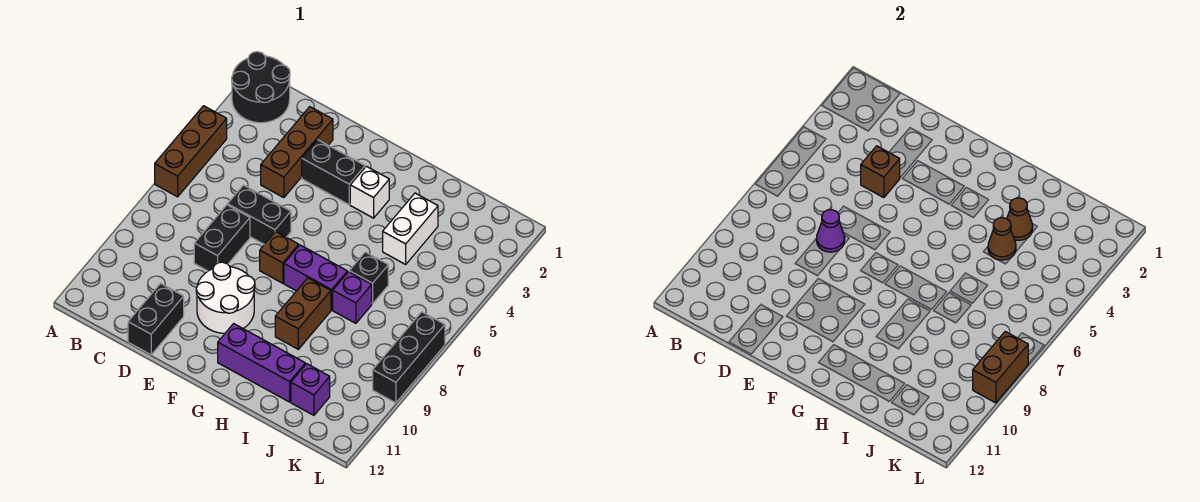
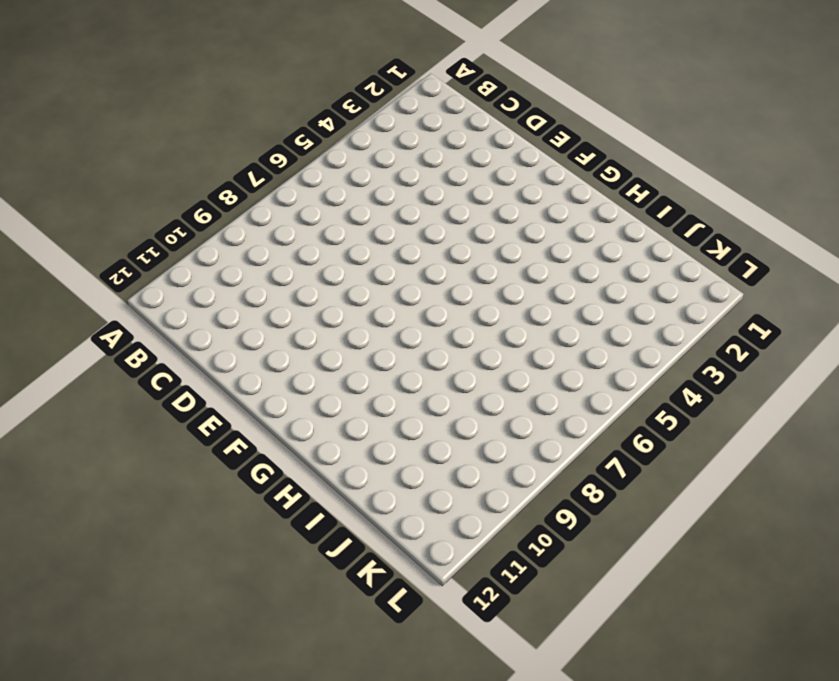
none -> black round brick A1:B2 level 1
none -> brown brick A4:A6 level 1
none -> brown brick D2:D4 level 1

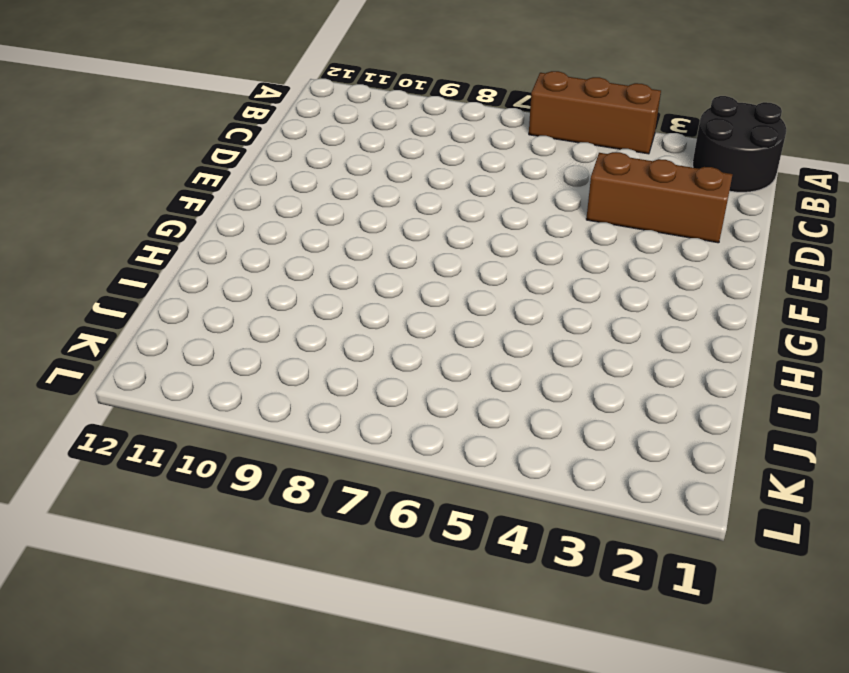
none -> black brick D6:E6 level 1
none -> black brick D7:D8 level 1
none -> black brick D11:D12 level 1

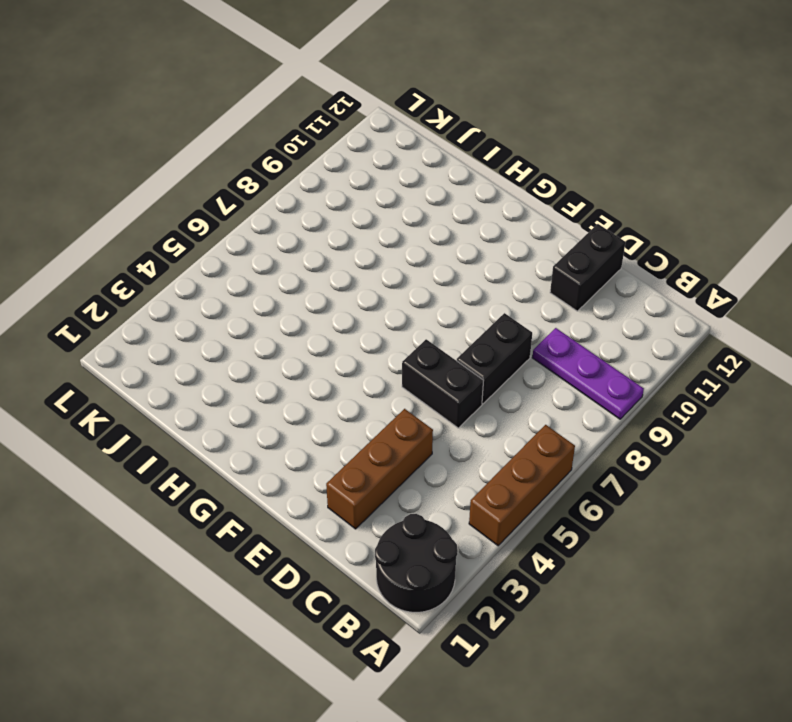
purple plate A9:C9 level 1 -> none
none -> black brick E3:F3 level 1
none -> white round brick E9:F10 level 1
none -> brown brick F7 level 1

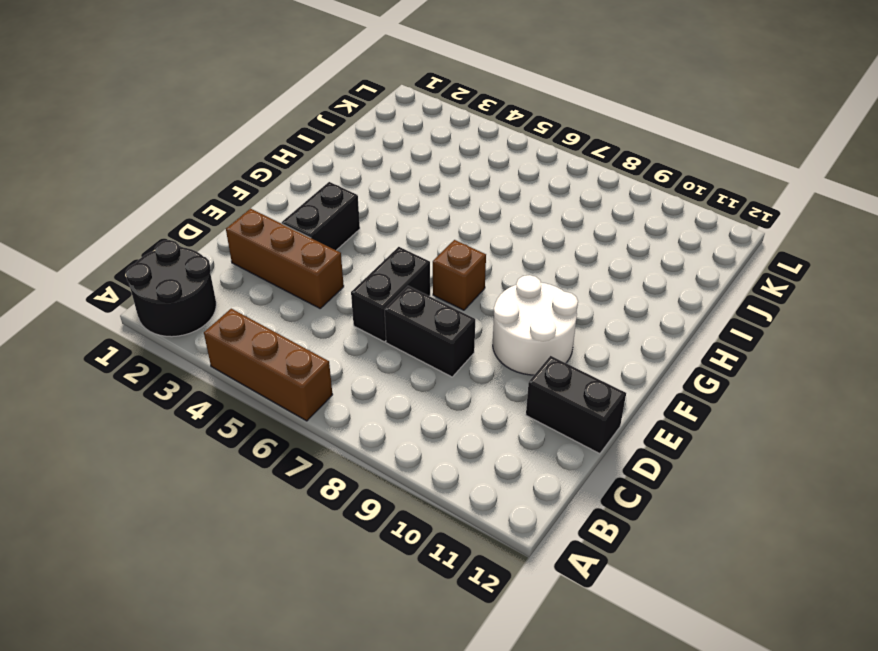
none -> white brick G3 level 1
none -> purple brick G7:H7 level 1
none -> purple brick G11:I11 level 1

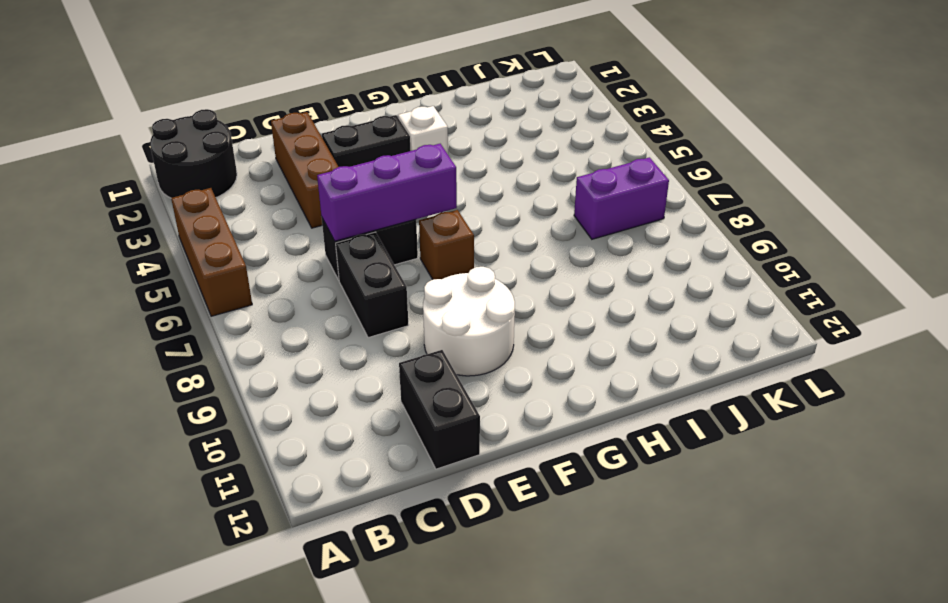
purple brick D6:F6 level 2 -> purple brick G11:I11 level 1
purple brick J7:K7 level 1 -> purple brick G7:H7 level 1
none -> brown brick H8:H9 level 1
none -> white brick I3:I4 level 1
none -> black brick I6 level 1

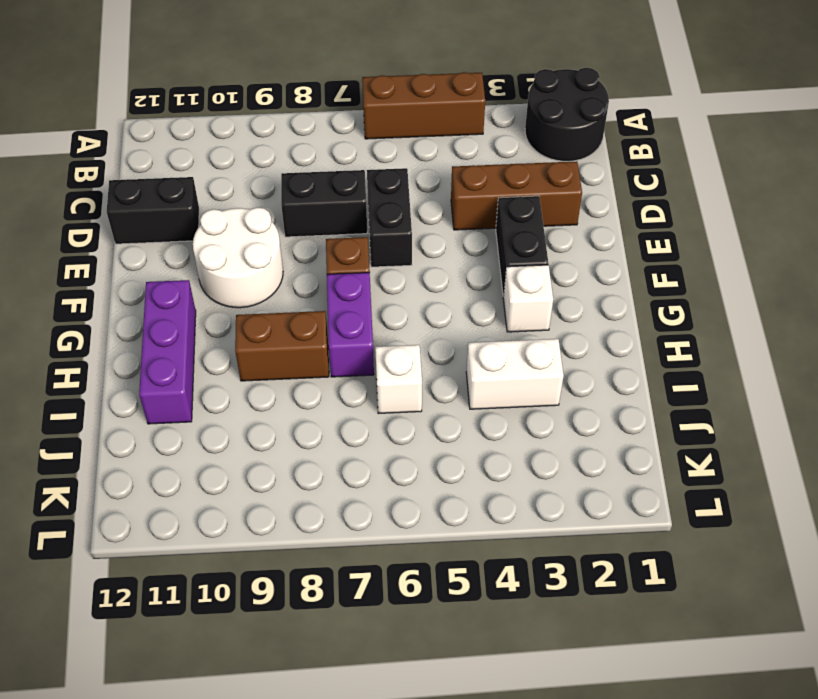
white brick I6 level 1 -> black brick I6 level 1
none -> purple brick I7 level 1
none -> purple brick J11 level 1
none -> black brick L7:L9 level 1

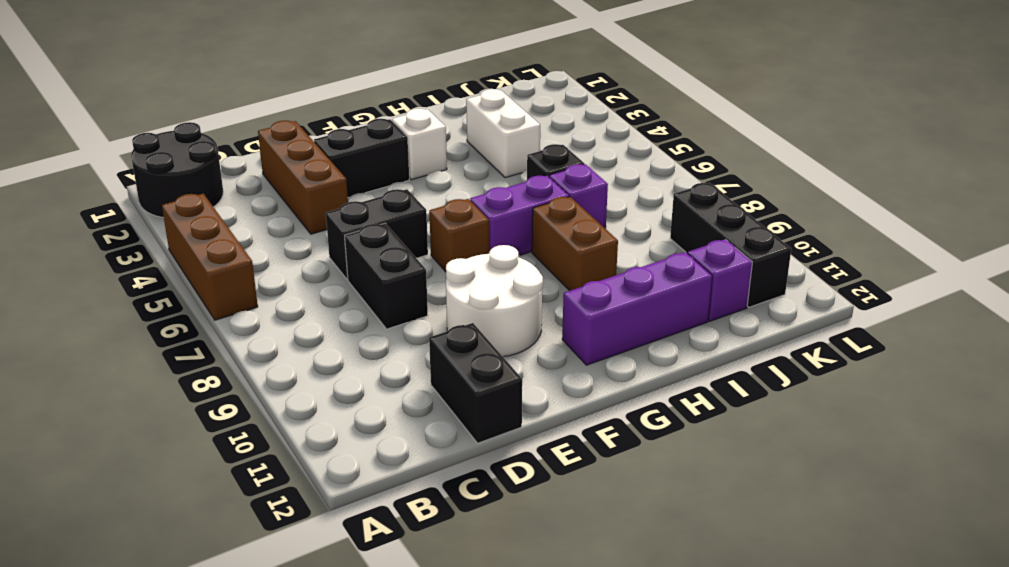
black brick K9:K11 level 1 -> black brick L7:L9 level 1
none -> brown brick D4 level 2
none -> purple cone D7 level 2
none -> brown cone I3 level 2

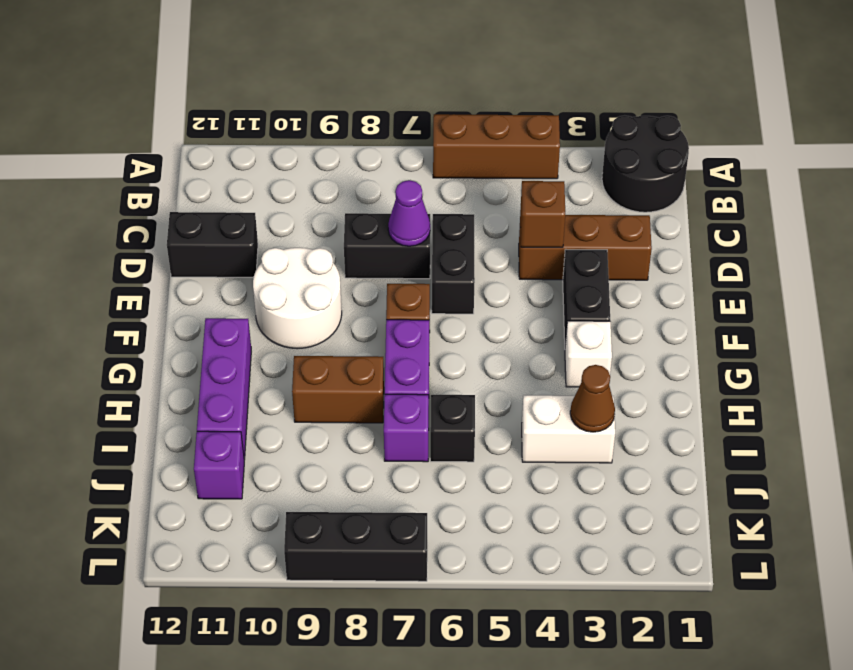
none -> brown cone I4 level 2
none -> brown brick L8:L9 level 2

